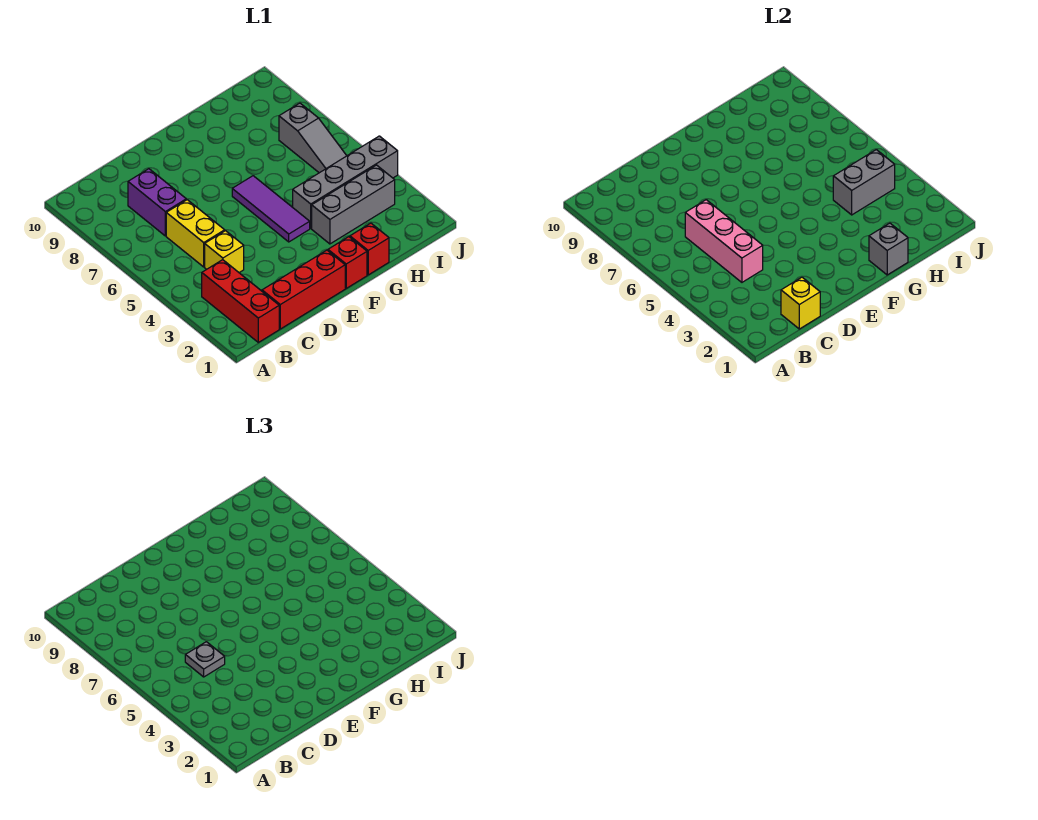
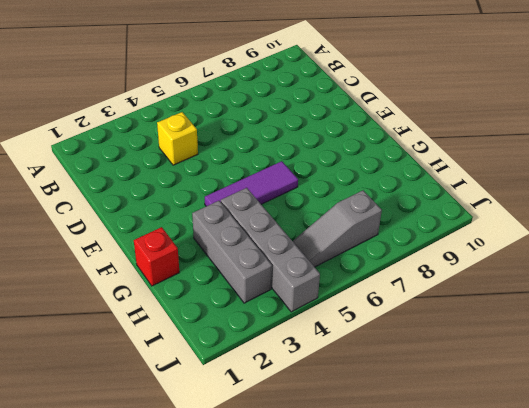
none -> red brick B1:B3 level 1
none -> red brick C1:E1 level 1
none -> yellow brick C5:C6 level 1

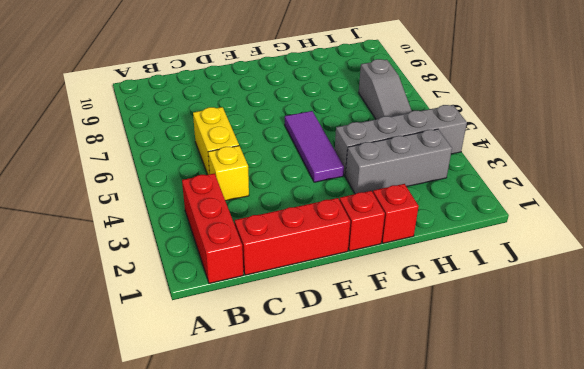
none -> purple brick C7:C8 level 1
none -> yellow brick C1 level 2
none -> pink brick C4:C6 level 2

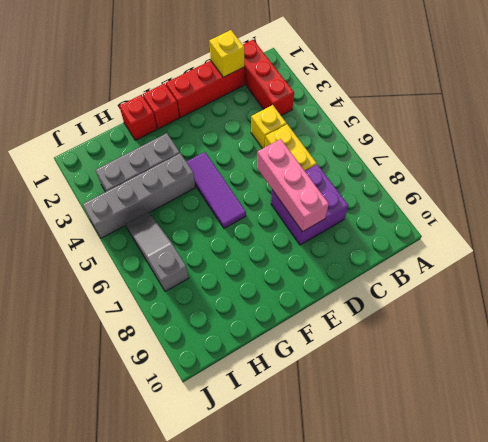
purple brick C7:D8 level 1 -> purple brick C7:C8 level 1
pink brick D6:D8 level 2 -> pink brick C4:C6 level 2
none -> grey brick G1 level 2
none -> grey brick H4:I4 level 2
none -> grey plate C5 level 3

